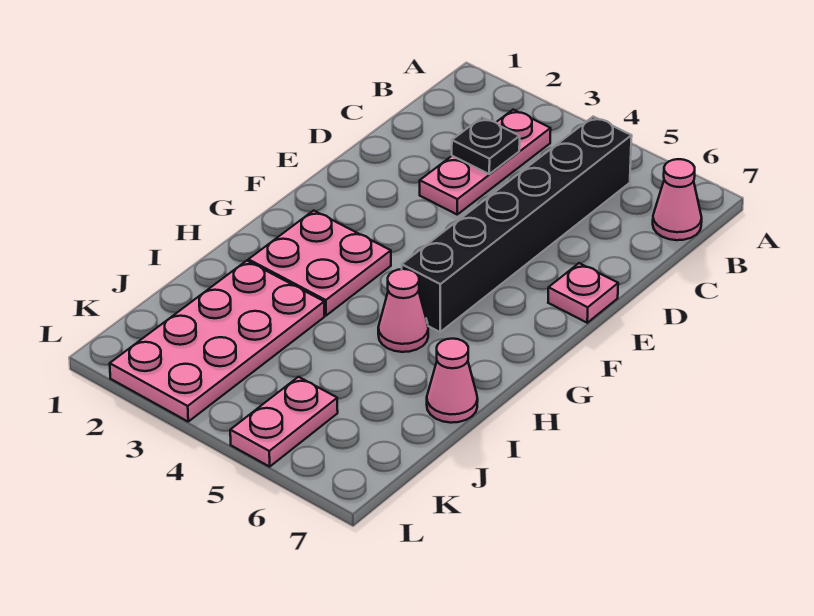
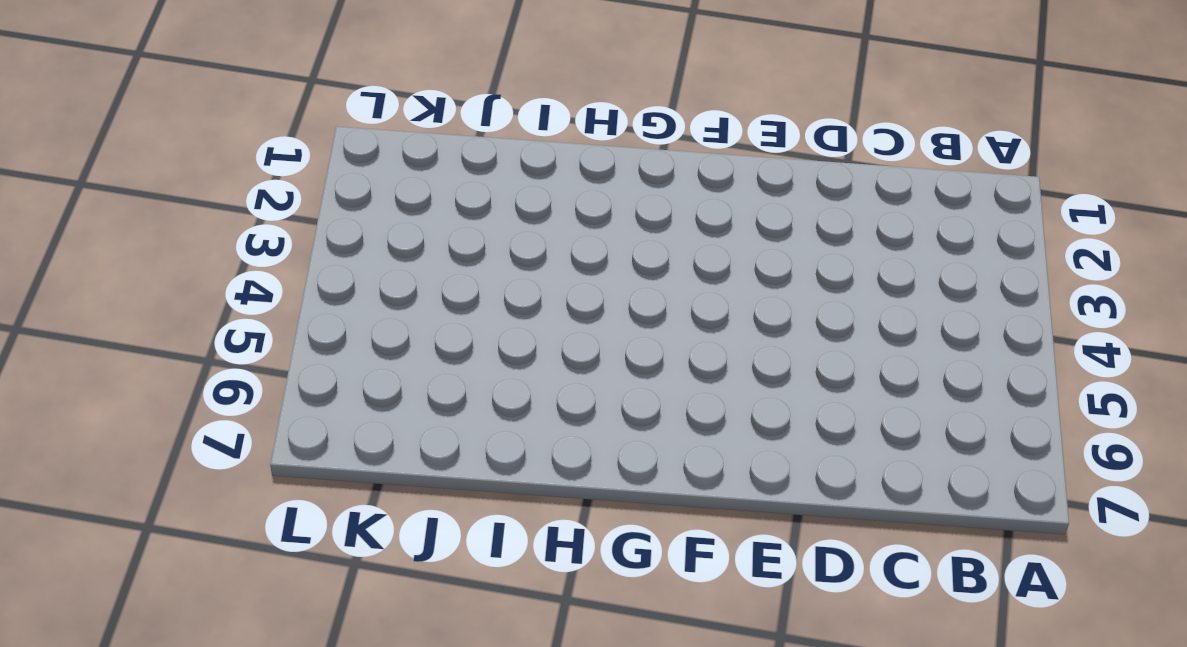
none -> pink plate B3:D3 level 1
none -> black brick B5:G5 level 1

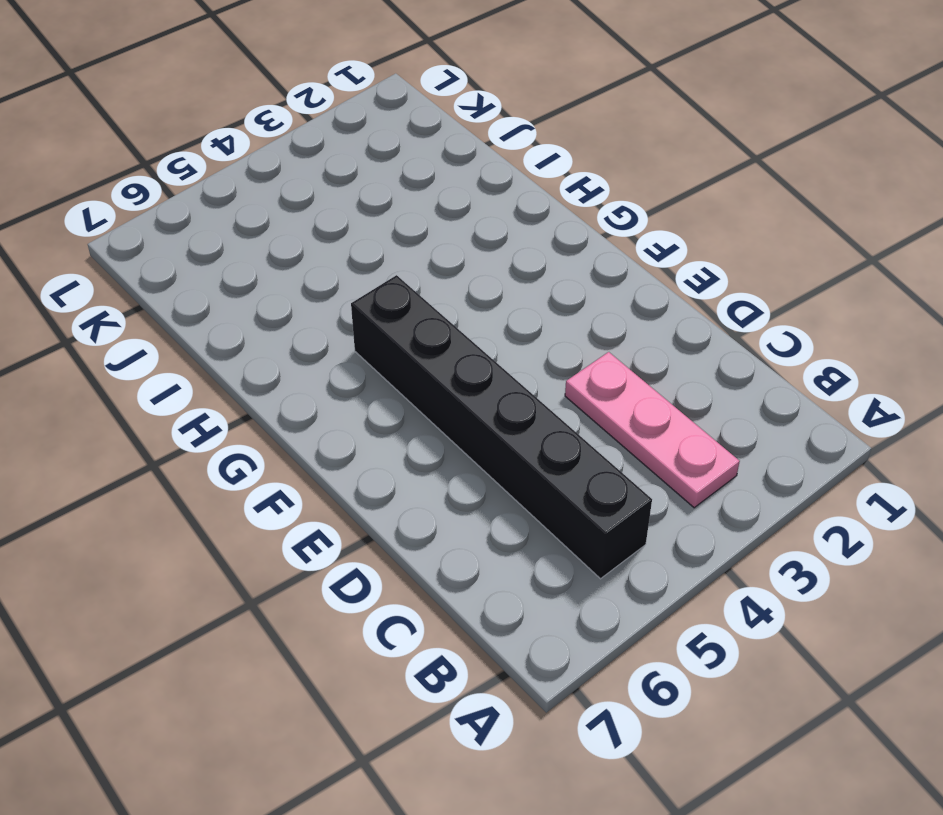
none -> pink cone B7 level 1
none -> pink plate E7 level 1

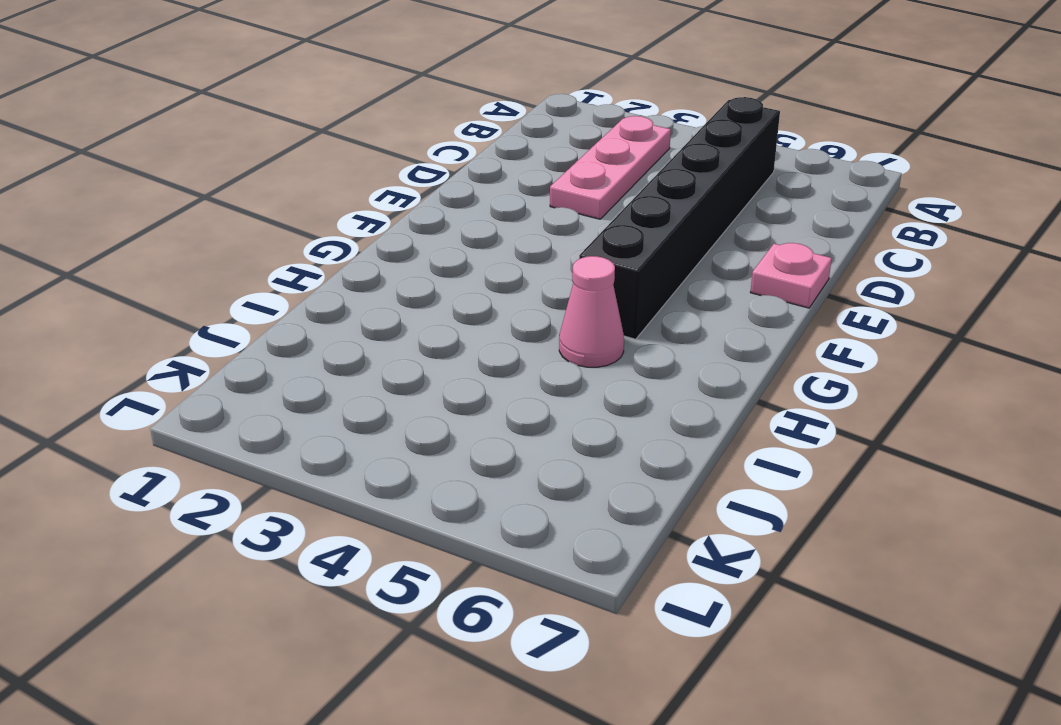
none -> pink cone B7 level 1
none -> pink plate G2:H3 level 1

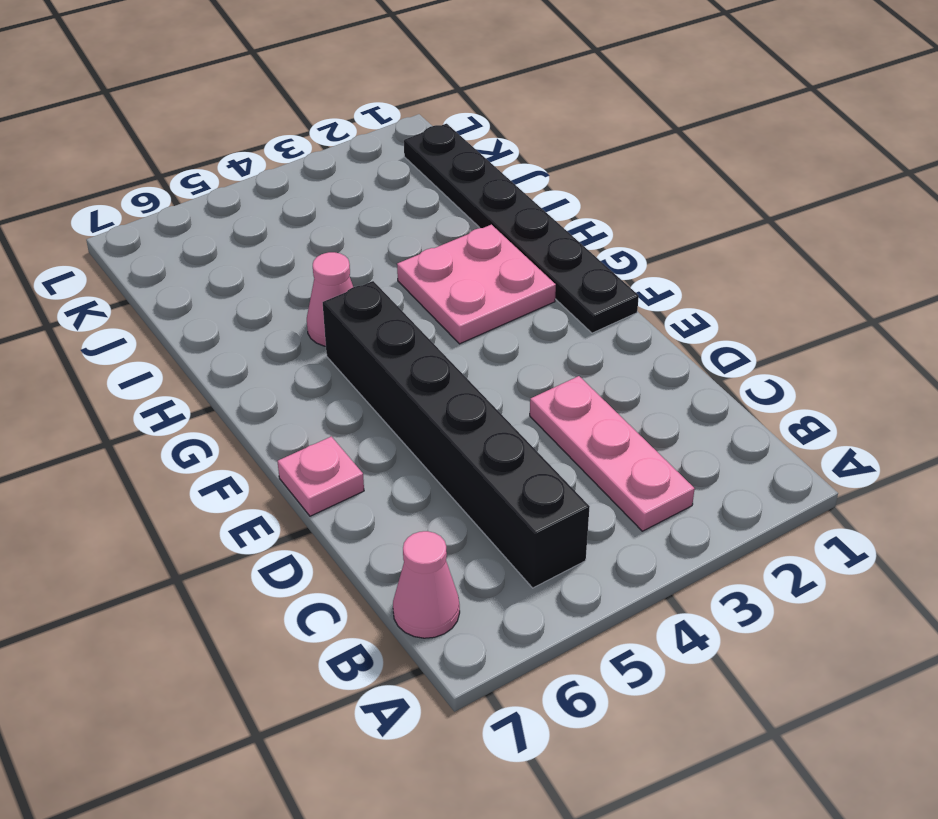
black plate F1:K1 level 1 -> none
none -> pink plate I2:L3 level 1
none -> pink cone I7 level 1

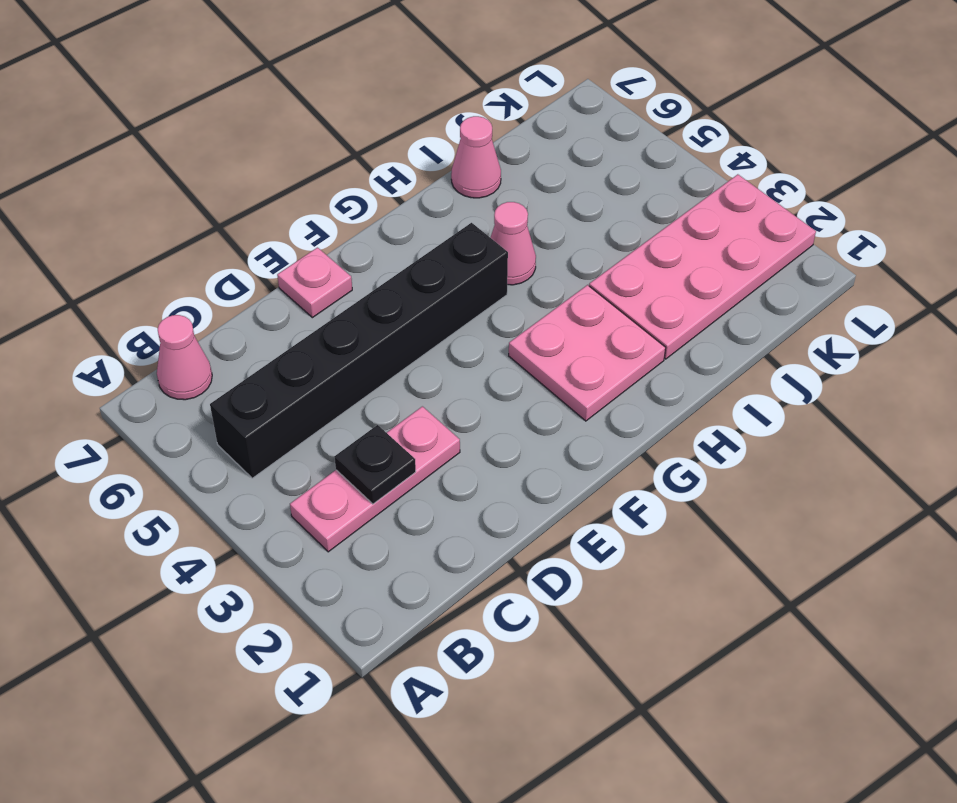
none -> pink plate K5:L5 level 1

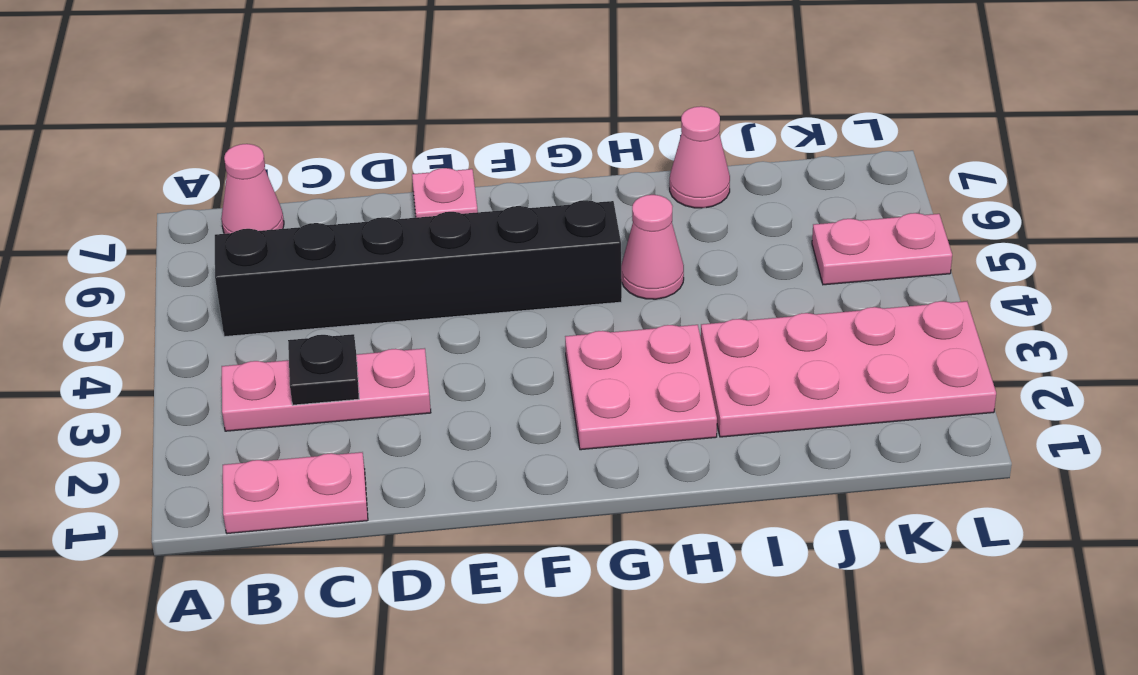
pink plate B1:C1 level 1 -> none

